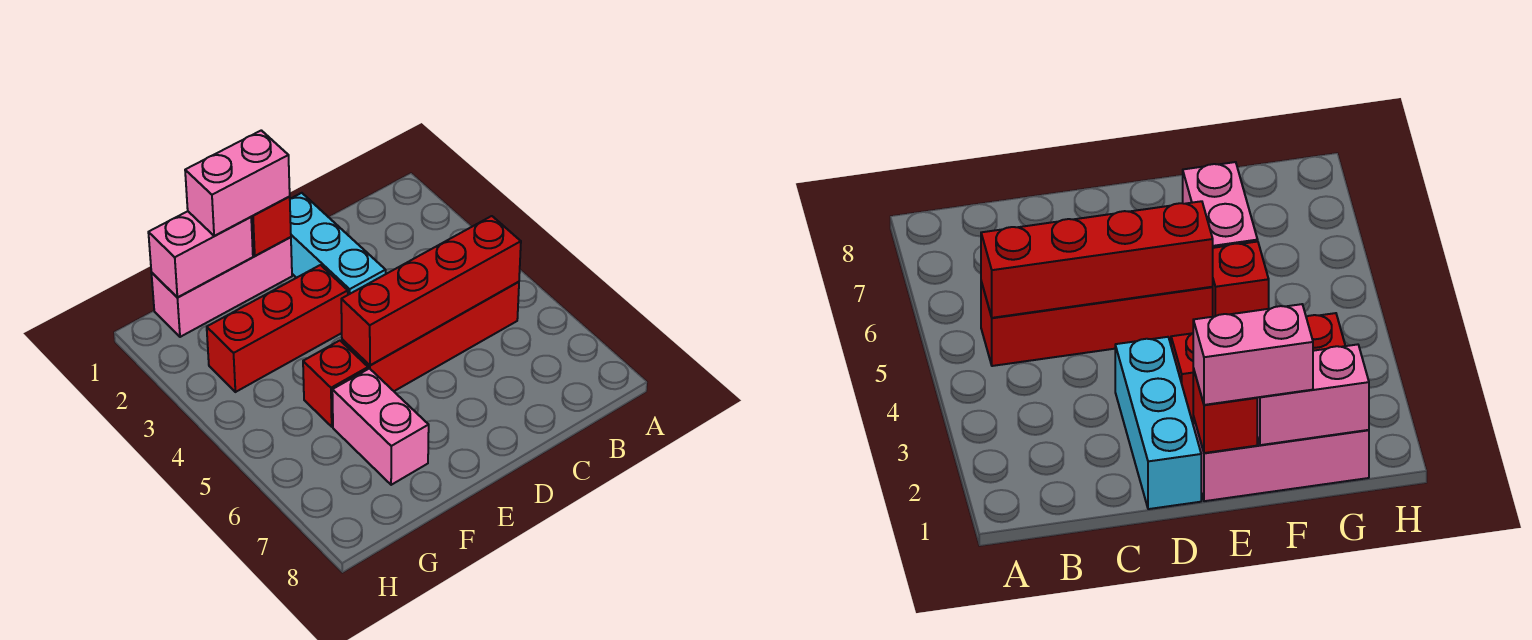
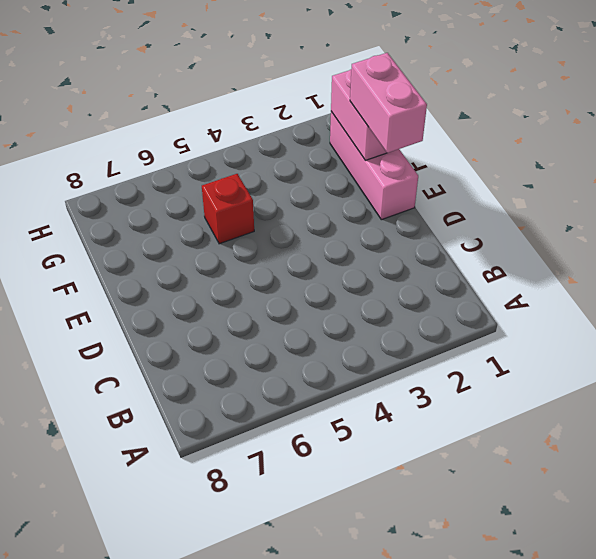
none -> red brick B5:E5 level 1
none -> cyan brick D1:D3 level 1

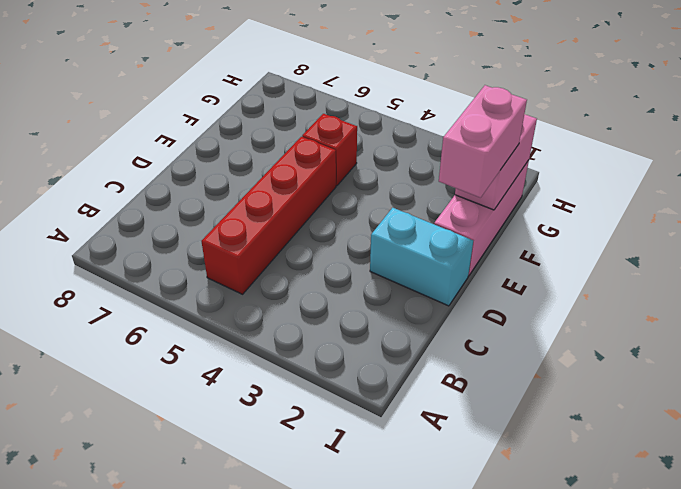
cyan brick D1:D2 level 1 -> cyan brick D1:D3 level 1
none -> red brick E3:G3 level 1
none -> pink brick F6:F7 level 1

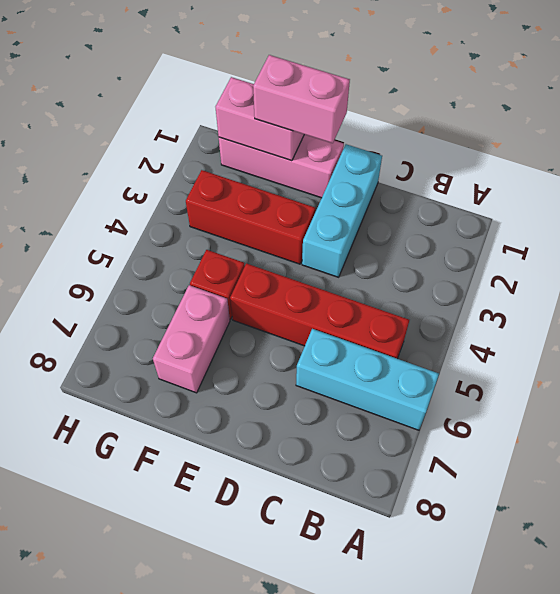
cyan brick A6:C6 level 1 -> none
none -> red brick B5:E5 level 2
none -> red brick E1 level 2

